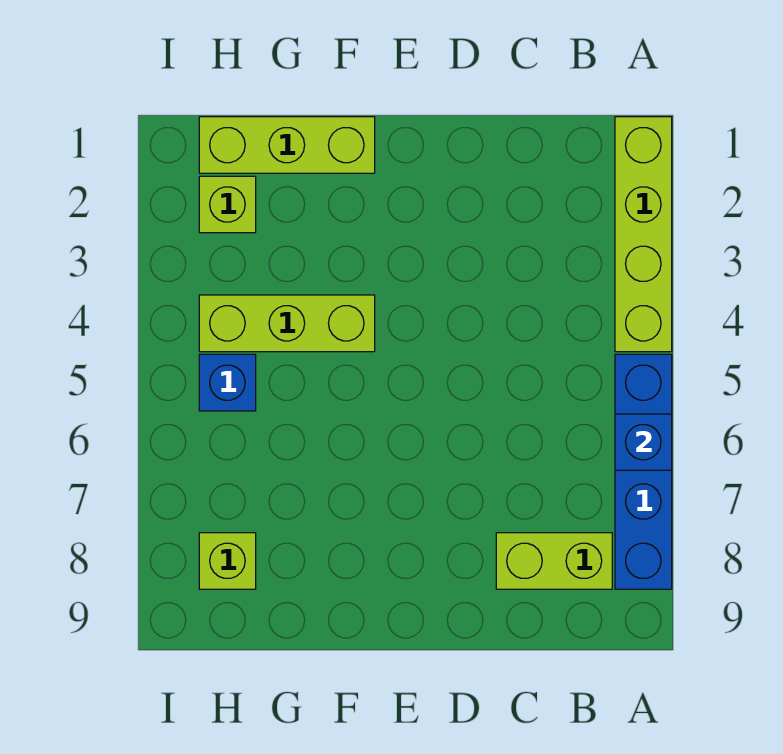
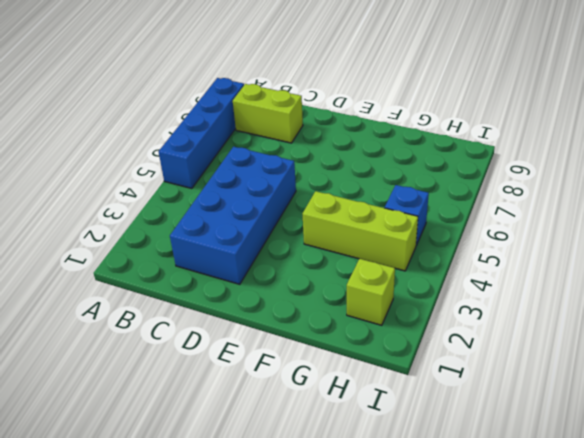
blue brick C2:D5 level 1 -> none
none -> lime brick A1:A4 level 1
none -> lime brick F1:H1 level 1

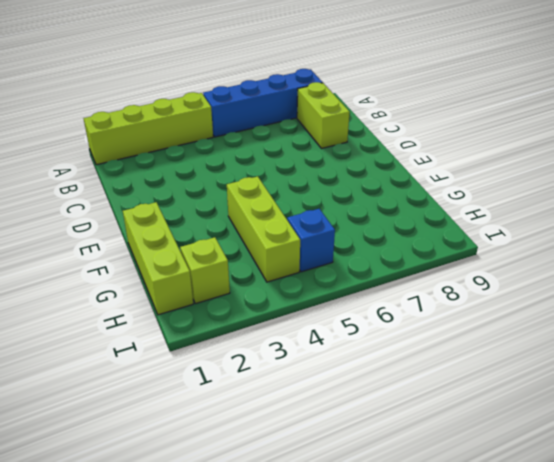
none -> lime brick H8 level 1
none -> blue brick A6 level 2

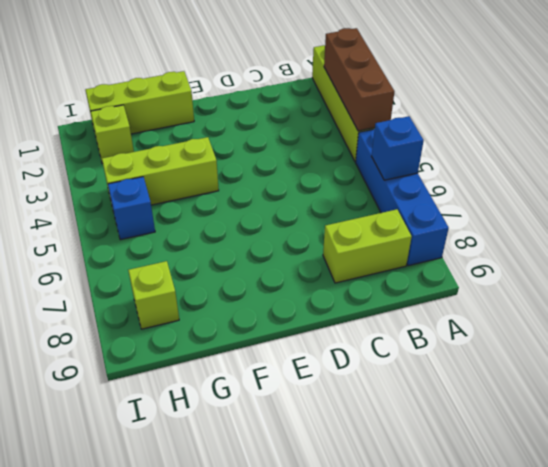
brown brick A2:A4 level 2 -> none

